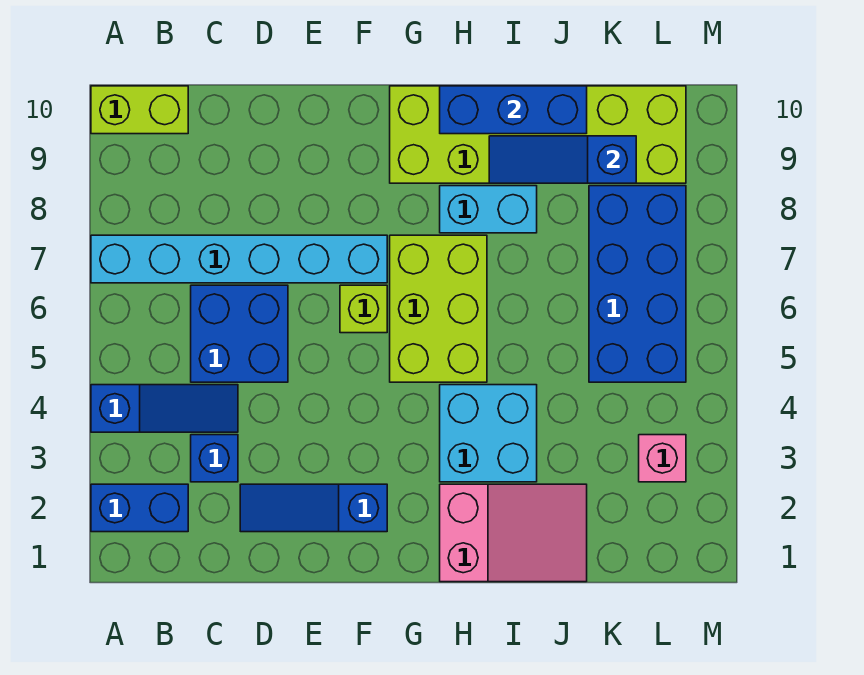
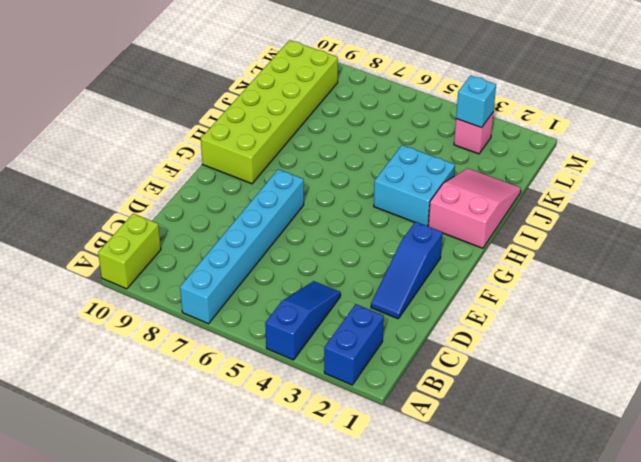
cyan brick L3 level 2 -> none
none -> blue brick C3 level 1
none -> blue brick C5:D6 level 1
none -> lime brick F6 level 1

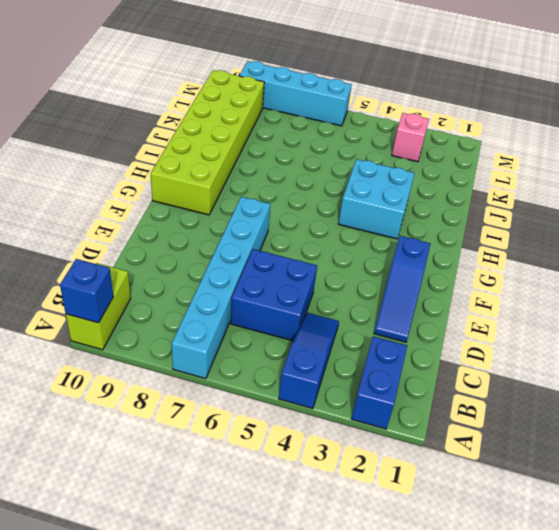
blue brick A10 level 2 -> blue brick C3 level 1
cyan brick M6:M9 level 1 -> none
none -> lime brick F6 level 1
none -> lime brick G5:H7 level 1
none -> pink slope H1:J2 level 1 top H

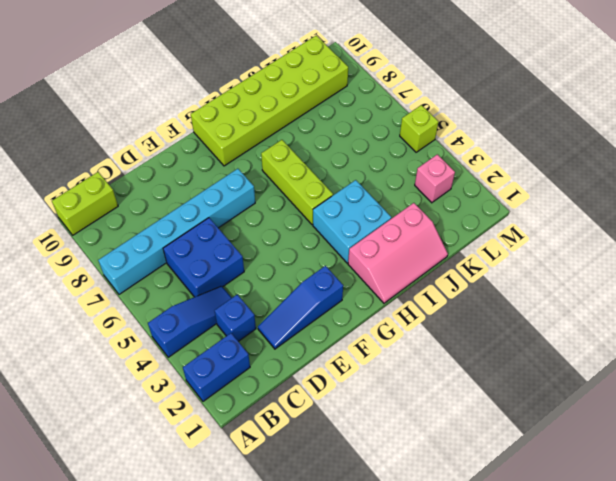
pink slope H1:J2 level 1 top 2 -> pink slope H1:J2 level 1 top H
lime brick H5:H7 level 1 -> lime brick G5:H7 level 1
lime brick M5 level 1 -> lime brick F6 level 1
none -> cyan brick H8:I8 level 1
none -> blue brick K5:L8 level 1
none -> blue brick H10:J10 level 2

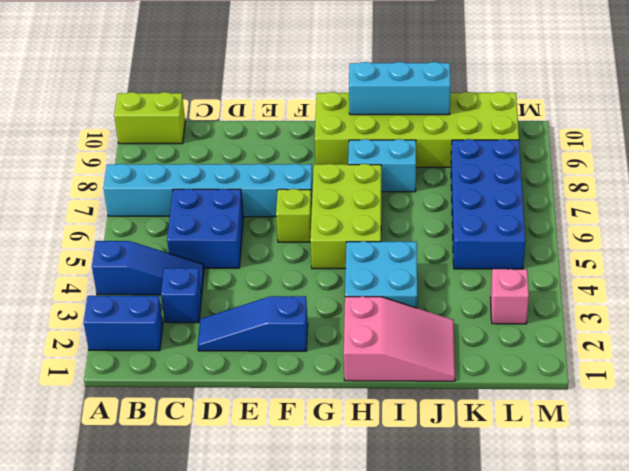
cyan brick H10:J10 level 2 -> blue brick H10:J10 level 2
none -> blue slope I9:K9 level 2 top K

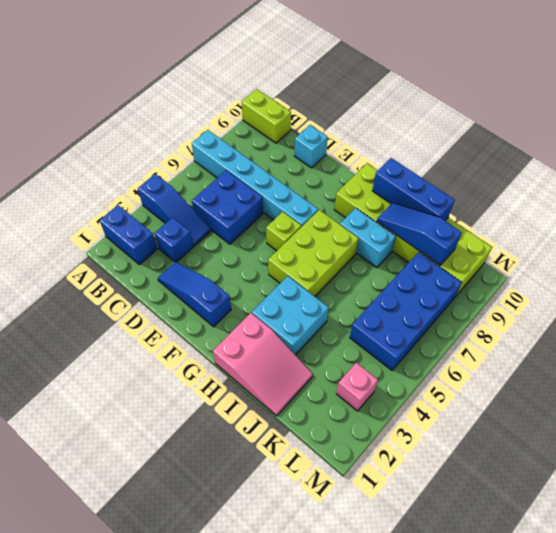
cyan brick D10 level 1 -> none

